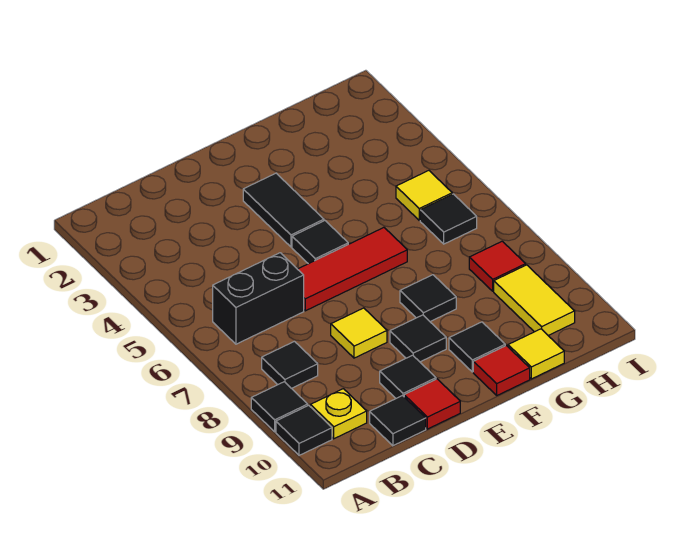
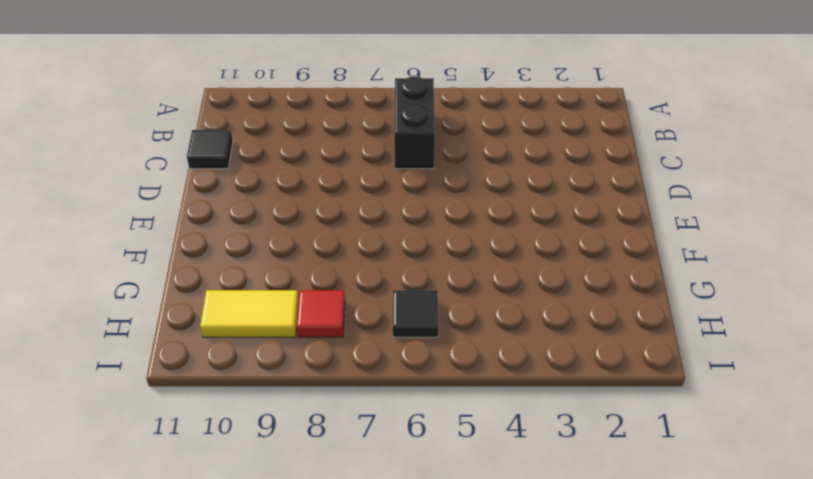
none -> black tile A9 level 1
none -> black tile A10 level 1
none -> black tile B8 level 1

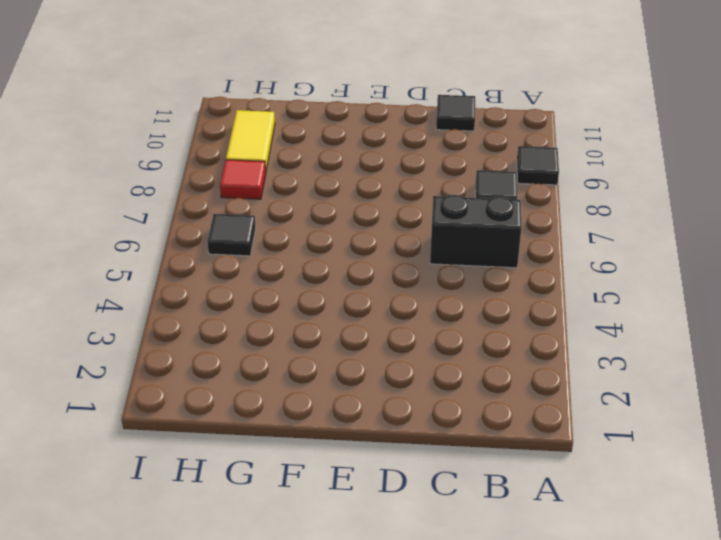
none -> black tile A10 level 1
none -> yellow plate B10 level 1
none -> red tile D6:F6 level 1

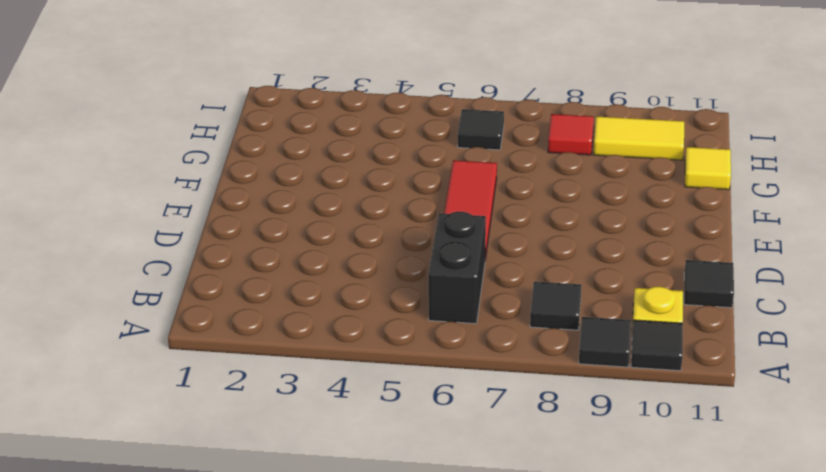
none -> yellow tile D8 level 1
none -> black tile D10 level 1
none -> red tile D11 level 1

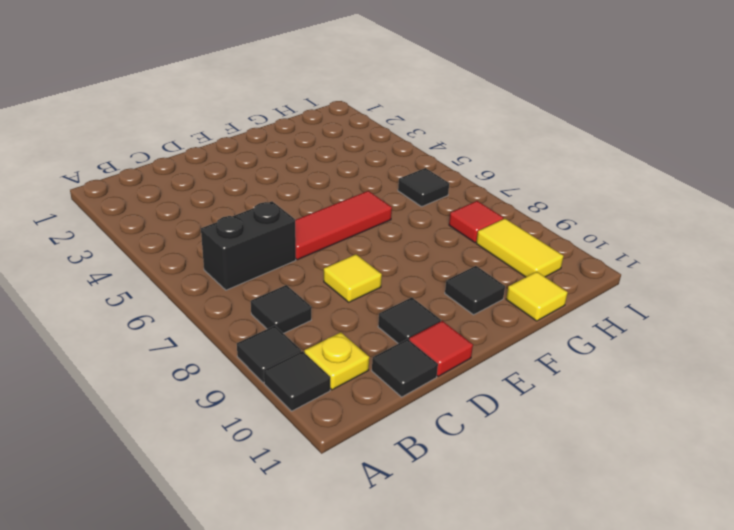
none -> black tile E3:E4 level 1
none -> black tile E5 level 1
none -> black tile E9 level 1

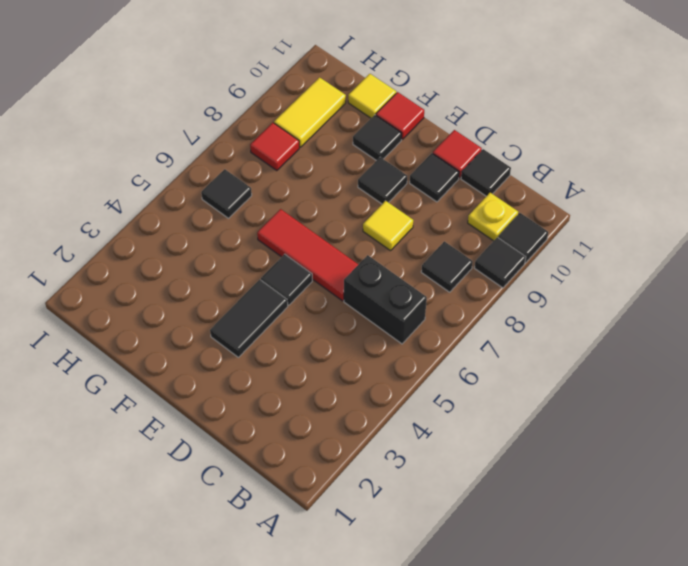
none -> black tile F8 level 1
none -> yellow tile H5 level 1

